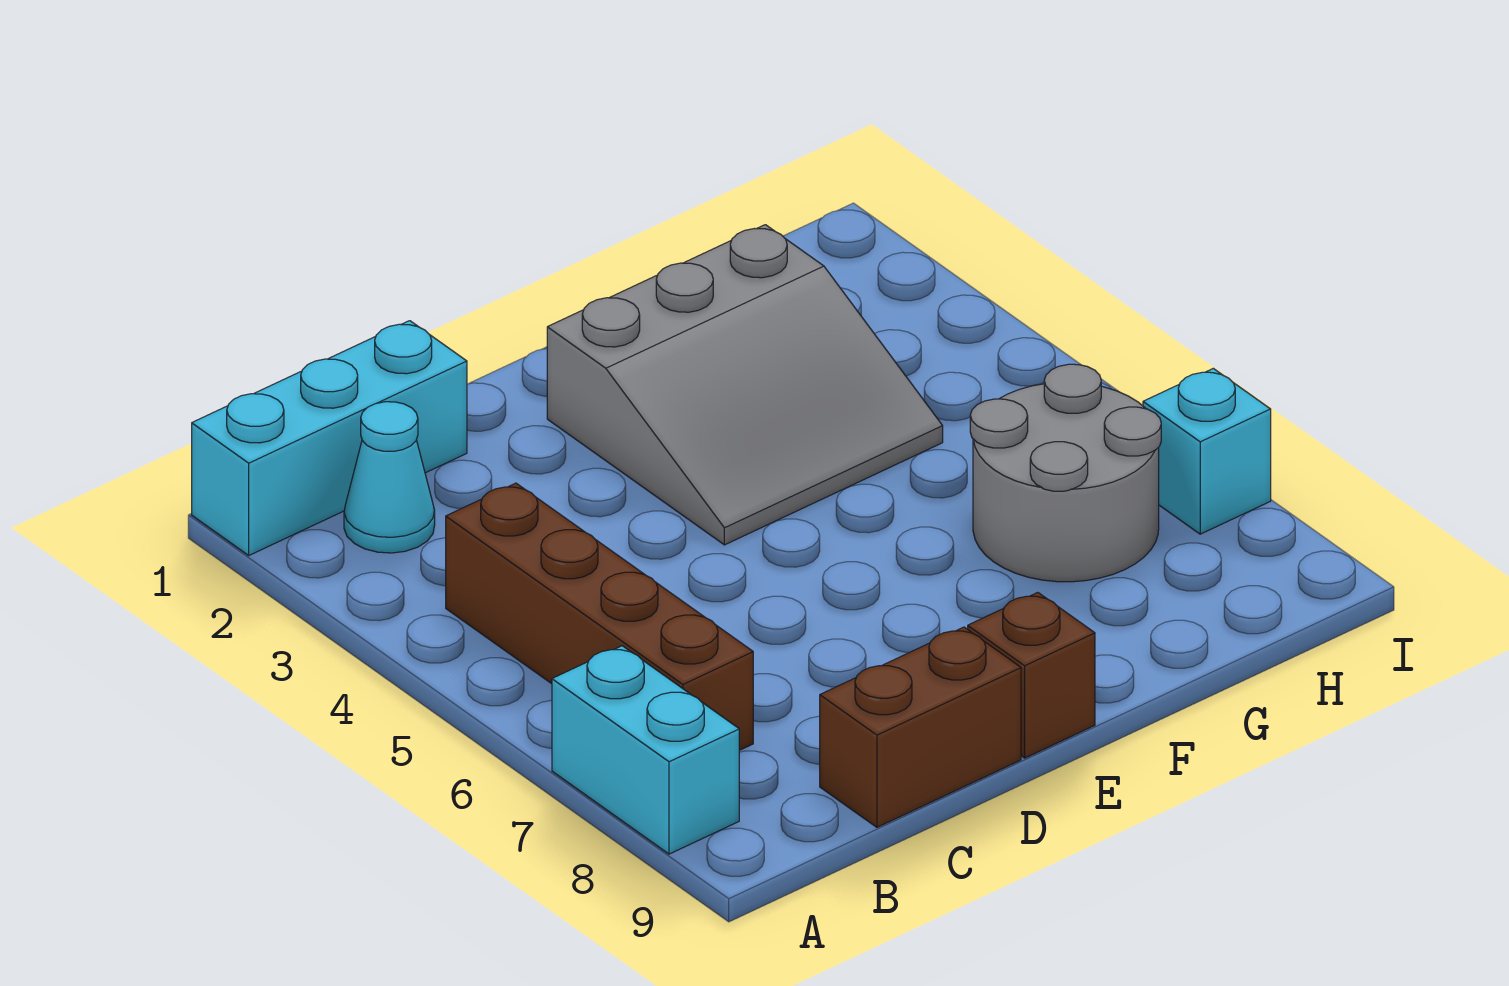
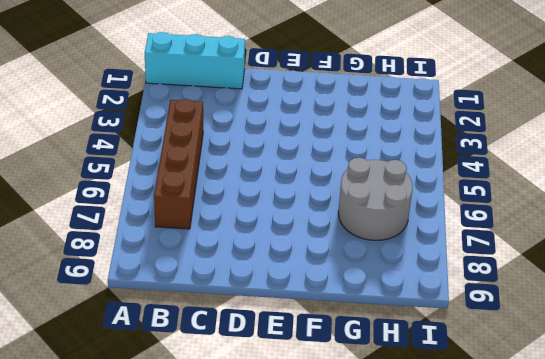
none -> cyan brick A7:A8 level 1
none -> cyan cone B2 level 1

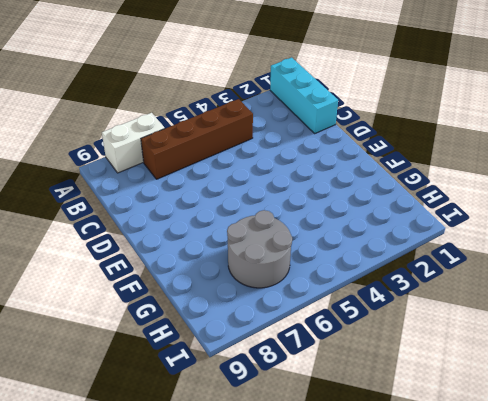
white brick A7:A8 level 1 -> cyan brick A7:A8 level 1
none -> cyan cone B2 level 1
none -> brown brick C9:D9 level 1

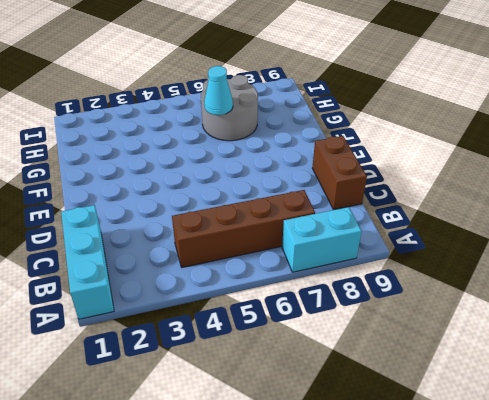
cyan cone G6 level 2 -> cyan cone B2 level 1
none -> grey slope E2:G4 level 1 top 2
none -> brown brick E9 level 1

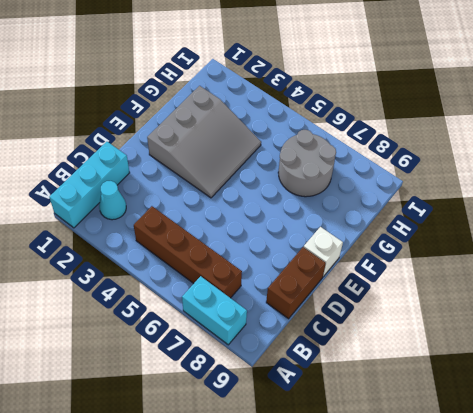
white brick E9 level 1 -> brown brick E9 level 1
none -> cyan brick I7 level 1

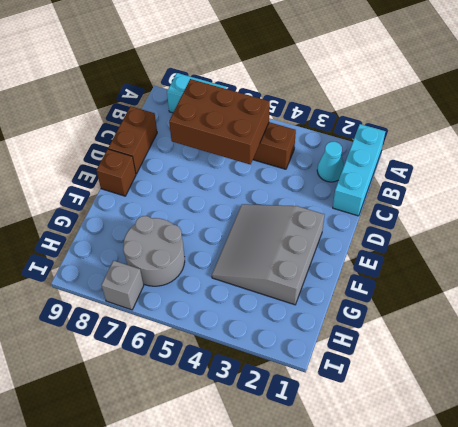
brown brick B5:C7 level 2 -> none
grey brick I7 level 1 -> cyan brick I7 level 1

